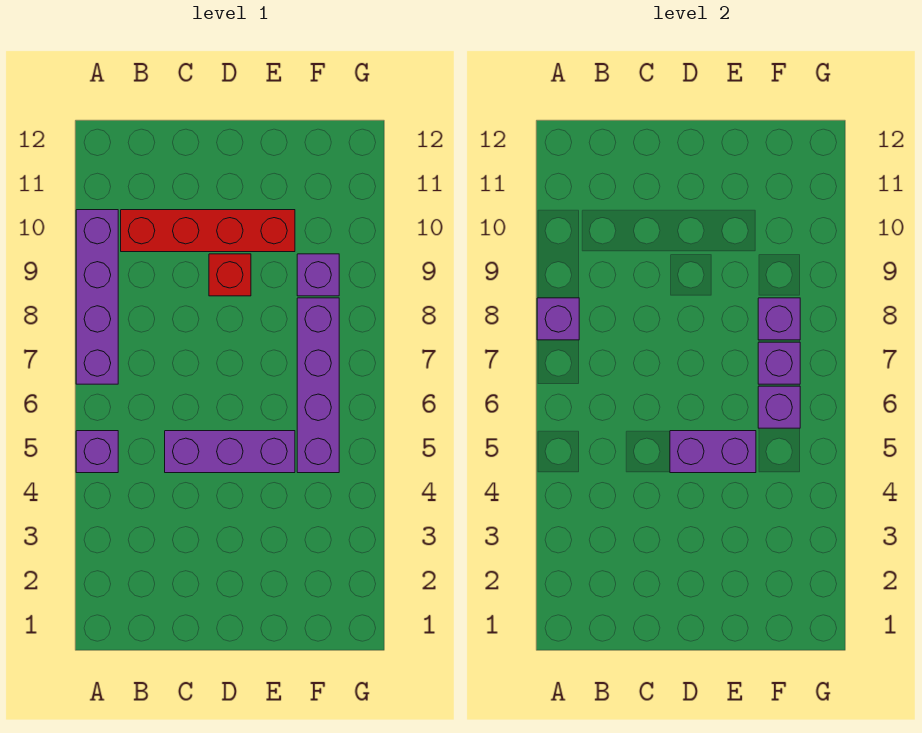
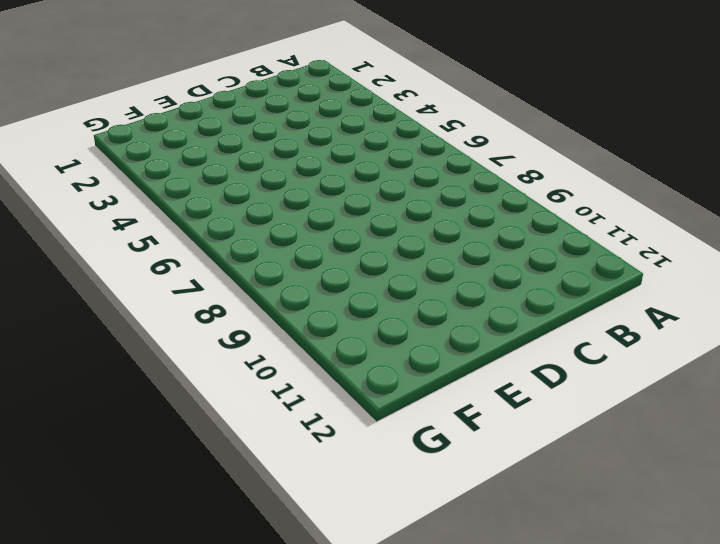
none -> purple brick A5 level 1
none -> purple brick A7:A10 level 1
none -> red brick B10:E10 level 1

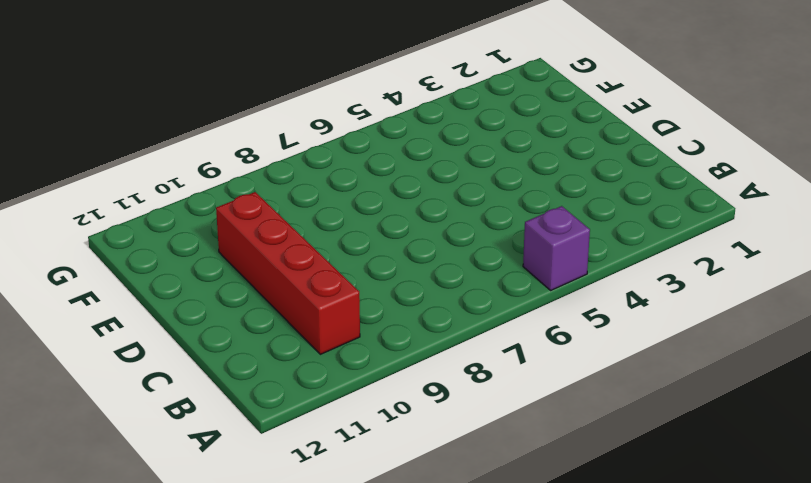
none -> purple brick A7:A10 level 1
none -> purple brick C5:E5 level 1
none -> red brick D9 level 1

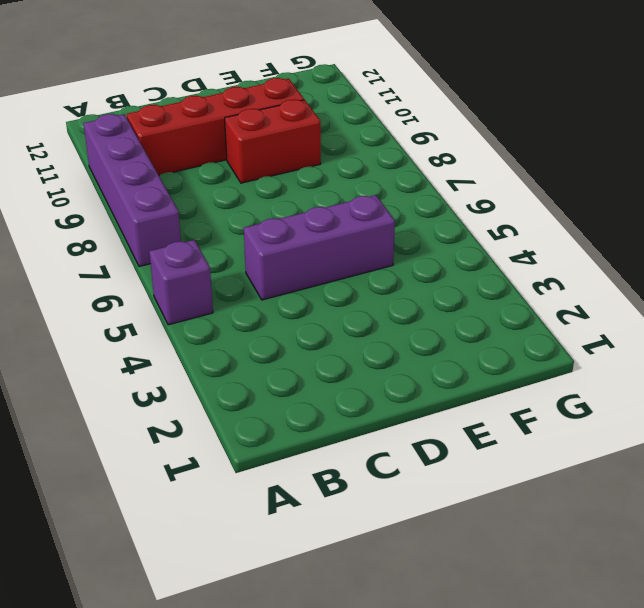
red brick D9:E9 level 1 -> red brick D9 level 1
none -> purple brick F5:F8 level 1
none -> purple brick F9 level 1
none -> purple brick A8 level 2

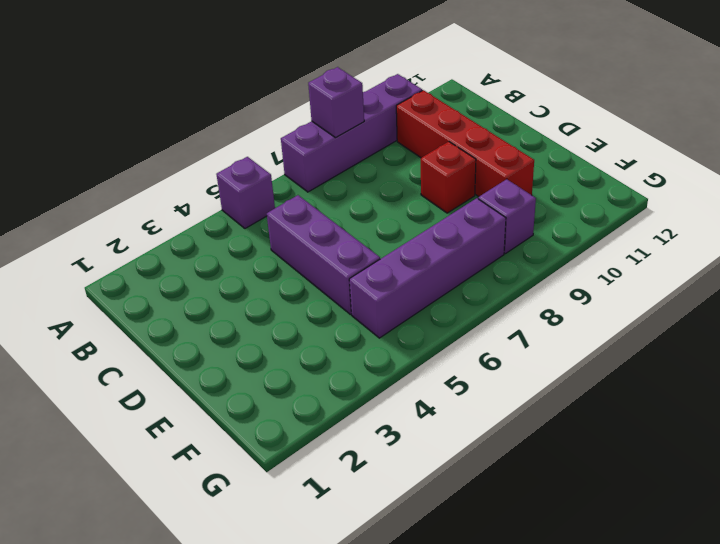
none -> purple brick D5:E5 level 2
none -> purple brick F6 level 2
none -> purple brick F7 level 2

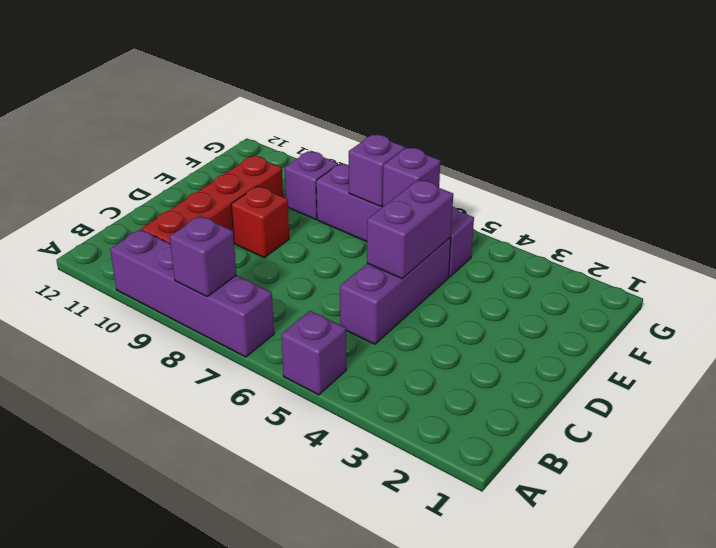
none -> purple brick F8 level 2

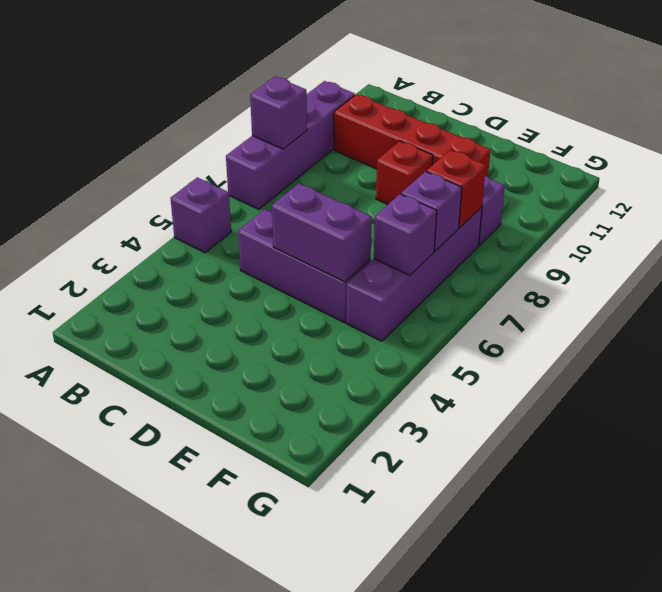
red brick F8 level 2 -> purple brick F8 level 2

